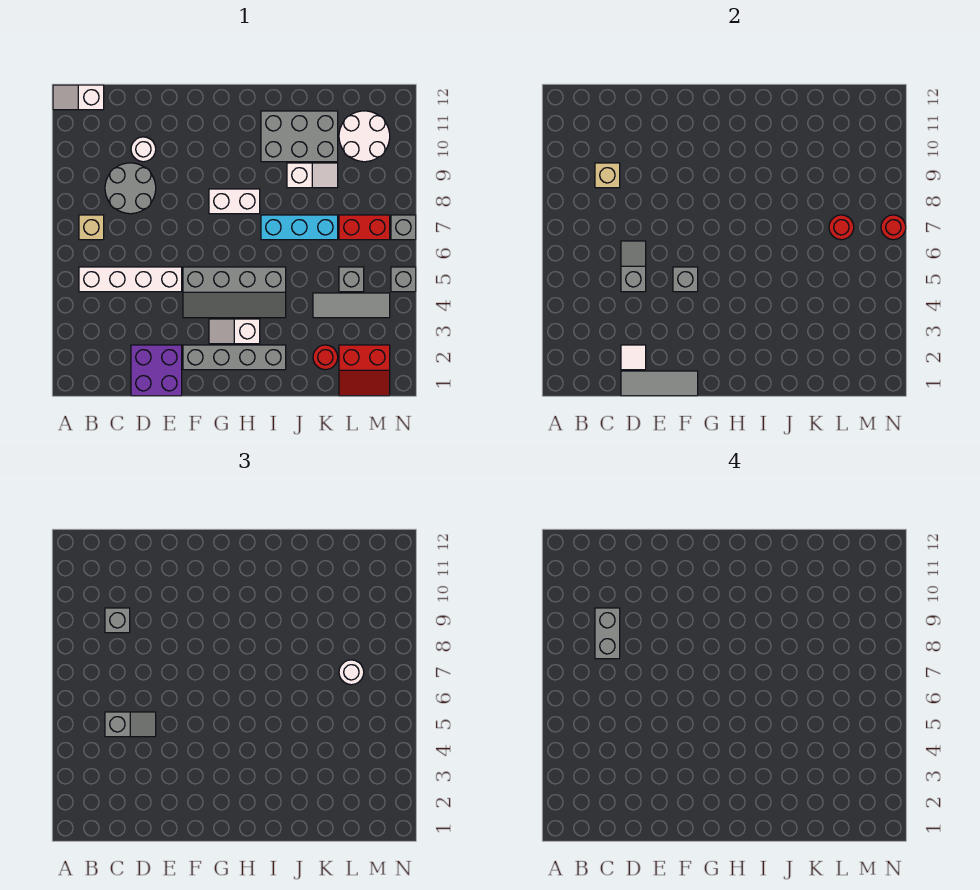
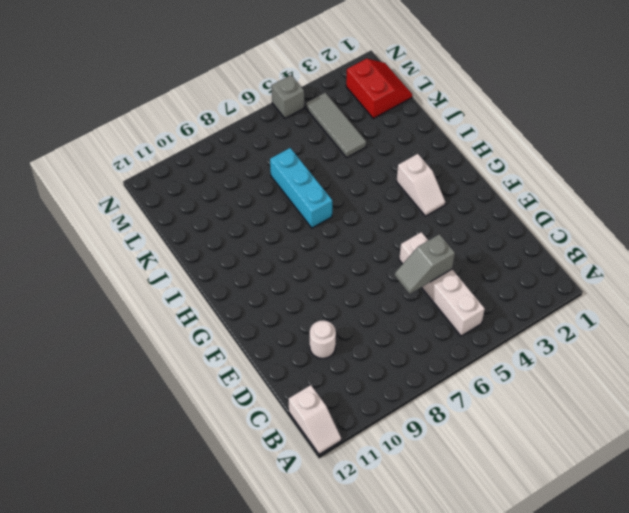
none -> tan brick B7 level 1
none -> grey round brick C8:D9 level 1
none -> purple brick D1:E2 level 1
none -> grey brick F2:I2 level 1

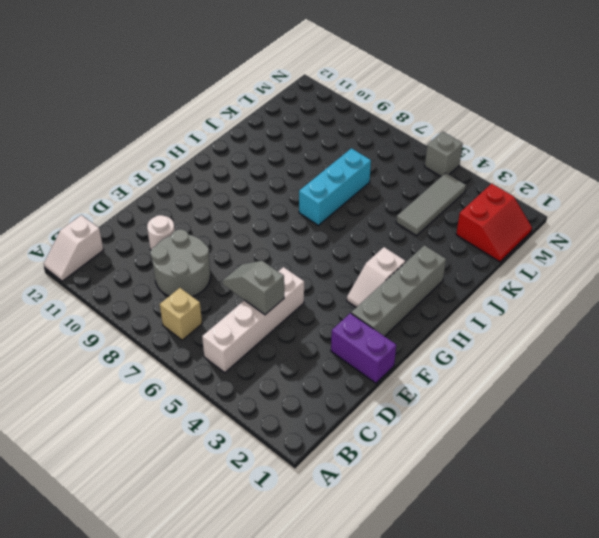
purple brick E1:E2 level 1 -> purple brick D1:E2 level 1
none -> grey slope F4:I5 level 1 top 5
none -> white brick G8:H8 level 1
none -> grey brick I10:K11 level 1
none -> white slope J9:K9 level 1 top J

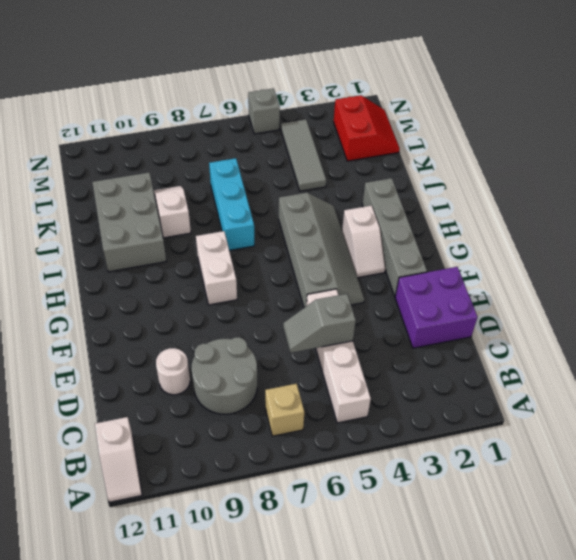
none -> red round brick K2 level 1
none -> grey brick L5 level 1
none -> red brick L7:M7 level 1
none -> white round brick L10:M11 level 1

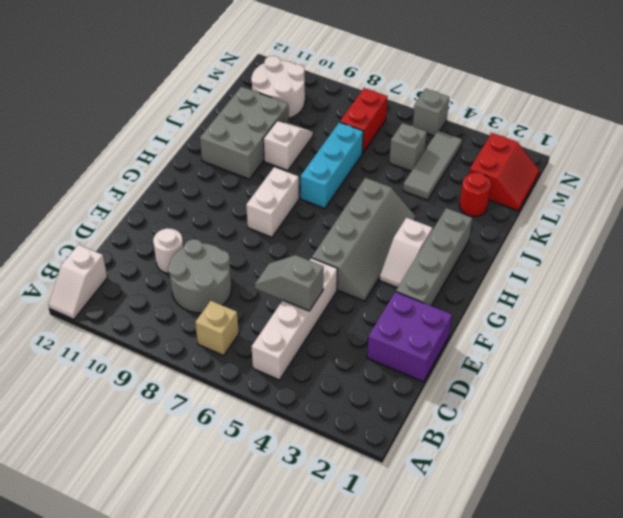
none -> grey brick N7 level 1
none -> tan brick C9 level 2
none -> grey tile D1:F1 level 2
none -> white tile D2 level 2

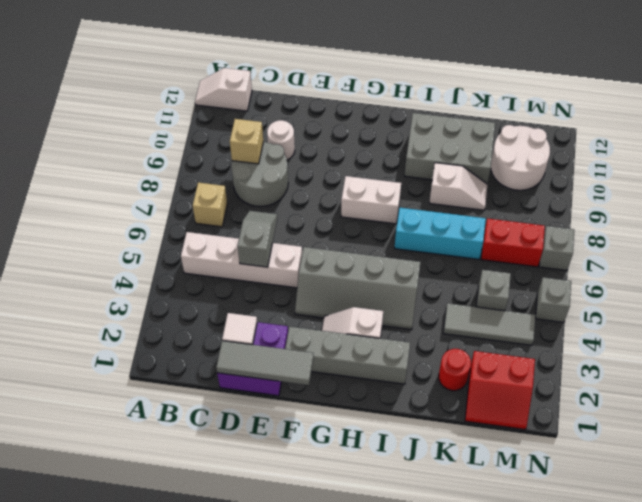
none -> grey brick F5 level 2
none -> red round brick L7 level 2
none -> red round brick N7 level 2
none -> grey slope C5:D5 level 3 top C

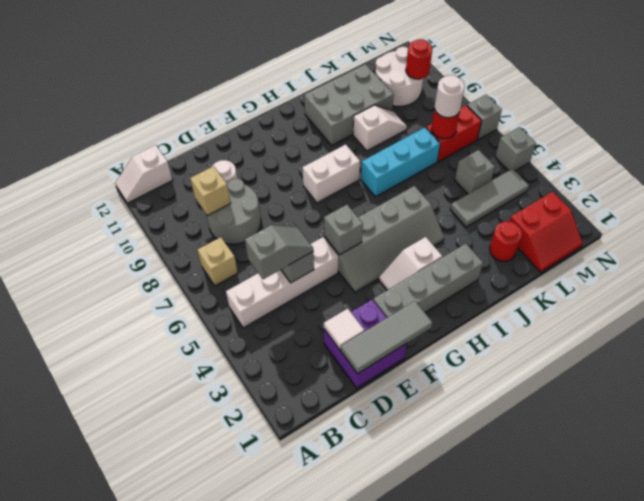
red round brick M10 level 2 -> red round brick N7 level 2
none -> grey brick C9 level 3
none -> grey brick C8:C9 level 4

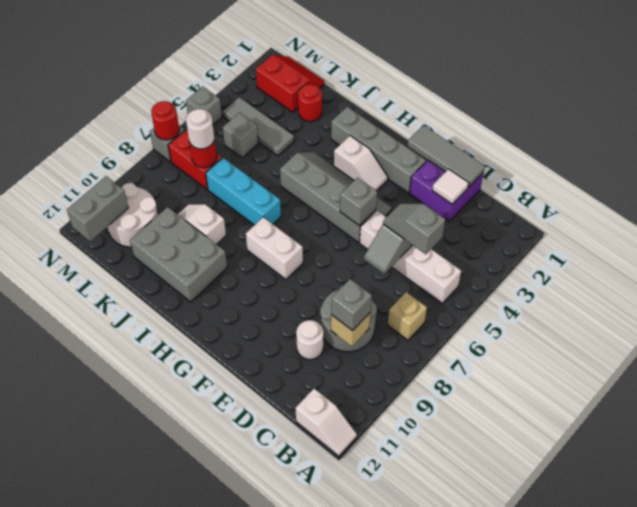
grey brick M11:M12 level 2 -> grey brick C8:C9 level 4

